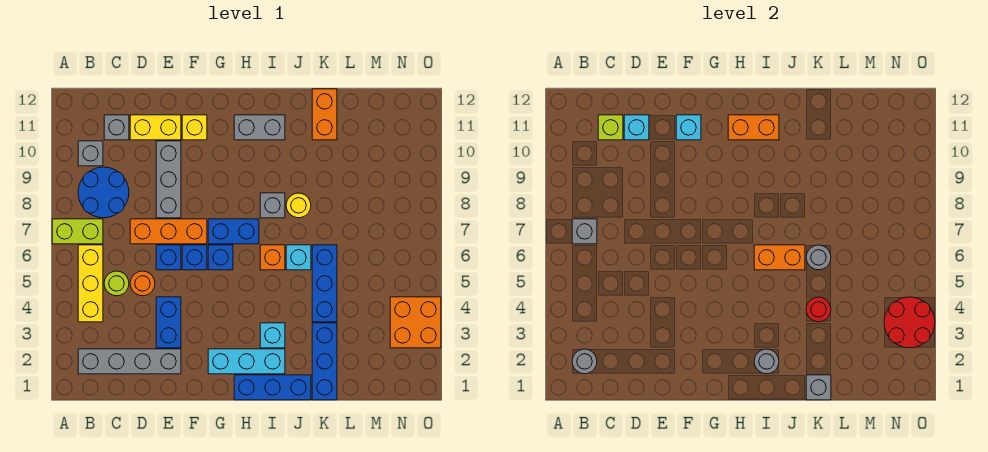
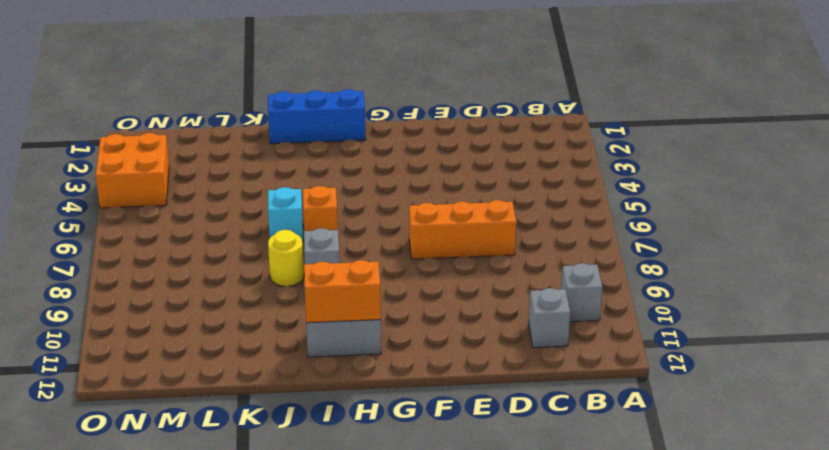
none -> lime brick A7:B7 level 1
none -> grey brick B2:E2 level 1
none -> yellow brick B4:B6 level 1
none -> blue round brick B8:C9 level 1

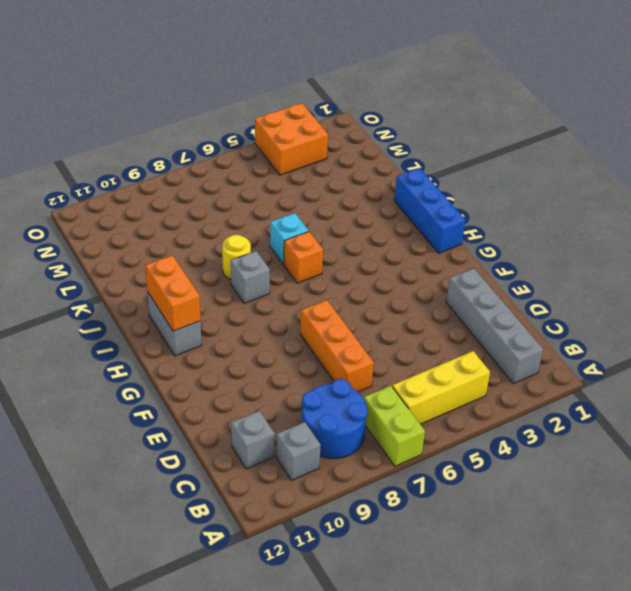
none -> lime round brick C5 level 1
none -> orange round brick D5 level 1
none -> yellow brick D11:E11 level 1
none -> blue brick E3:E4 level 1

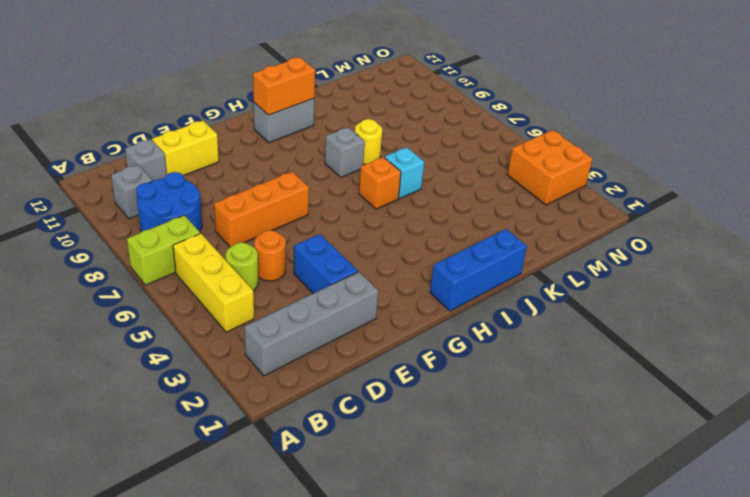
none -> blue brick E6 level 1
none -> grey brick E8:E10 level 1
none -> blue brick F6 level 1
none -> yellow brick F11 level 1

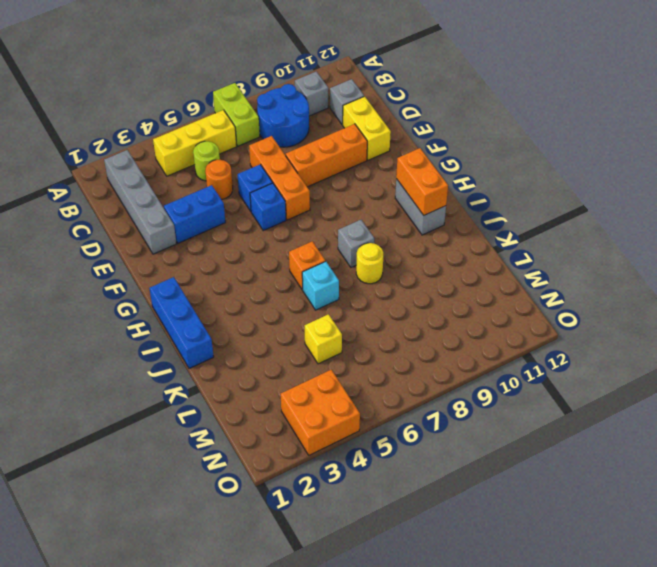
orange brick E8:E10 level 1 -> grey brick E8:E10 level 1
yellow brick L5 level 1 -> yellow brick F11 level 1
none -> cyan brick G2:I2 level 1
none -> blue brick G6 level 1
none -> blue brick G7:H7 level 1
none -> cyan brick I3 level 1

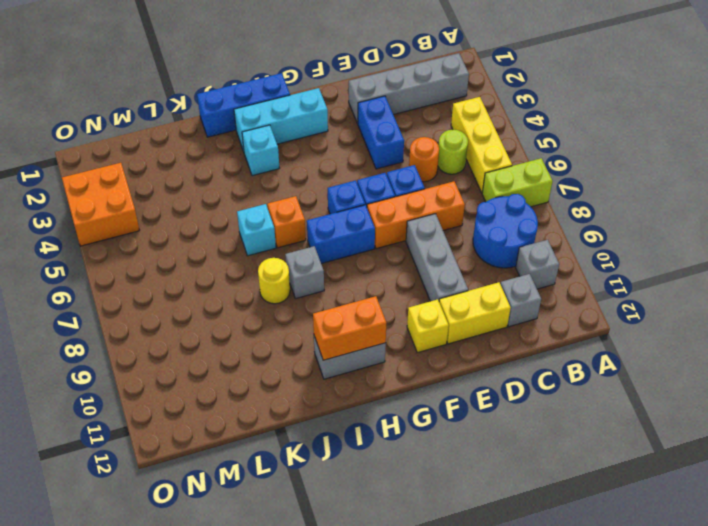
none -> blue brick K1:K3 level 1
none -> blue brick K4:K6 level 1
none -> orange brick K11:K12 level 1
none -> grey round brick B2 level 2

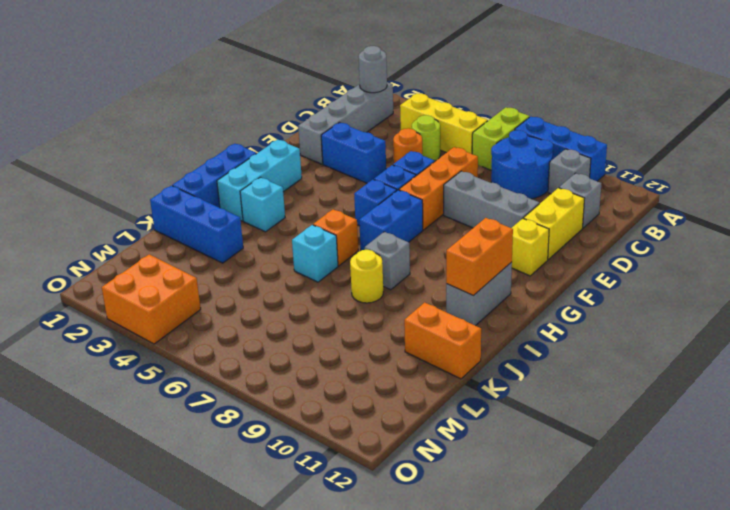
blue brick A8:A10 level 1 -> blue brick K4:K6 level 1
none -> grey brick B7 level 2
none -> lime brick C11 level 2
none -> cyan brick D11 level 2
none -> cyan brick F11 level 2

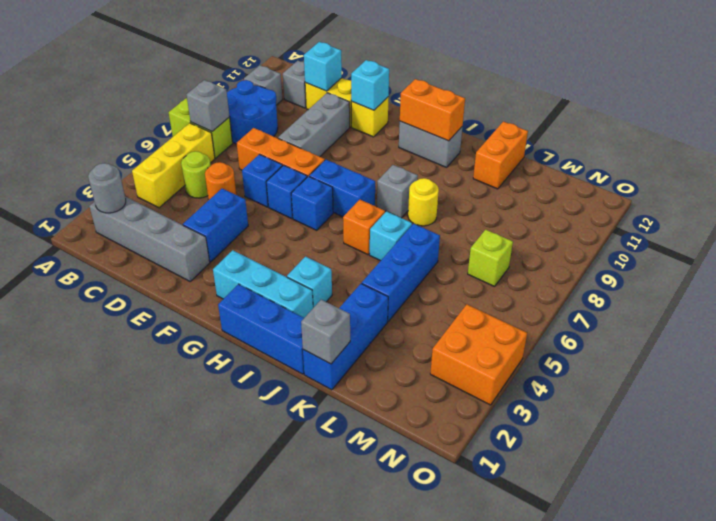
lime brick M7 level 1 -> lime brick C11 level 2
none -> grey round brick I2 level 2
none -> orange brick I6:J6 level 2
none -> red round brick K4 level 2
none -> grey round brick K6 level 2

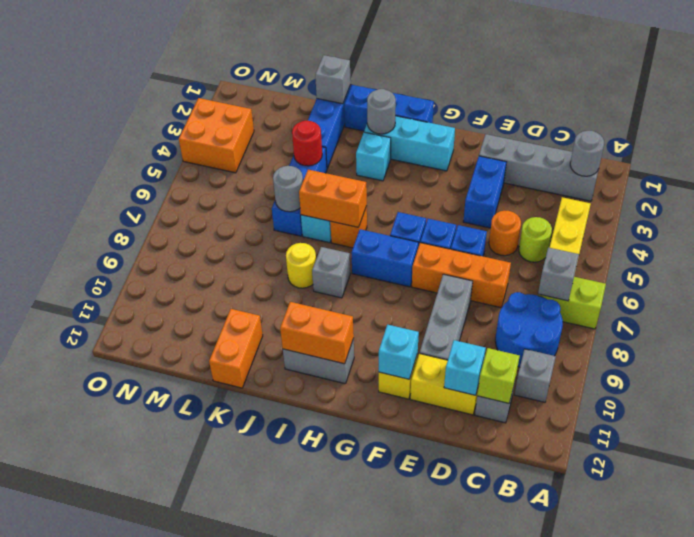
none -> red round brick N3:O4 level 2

